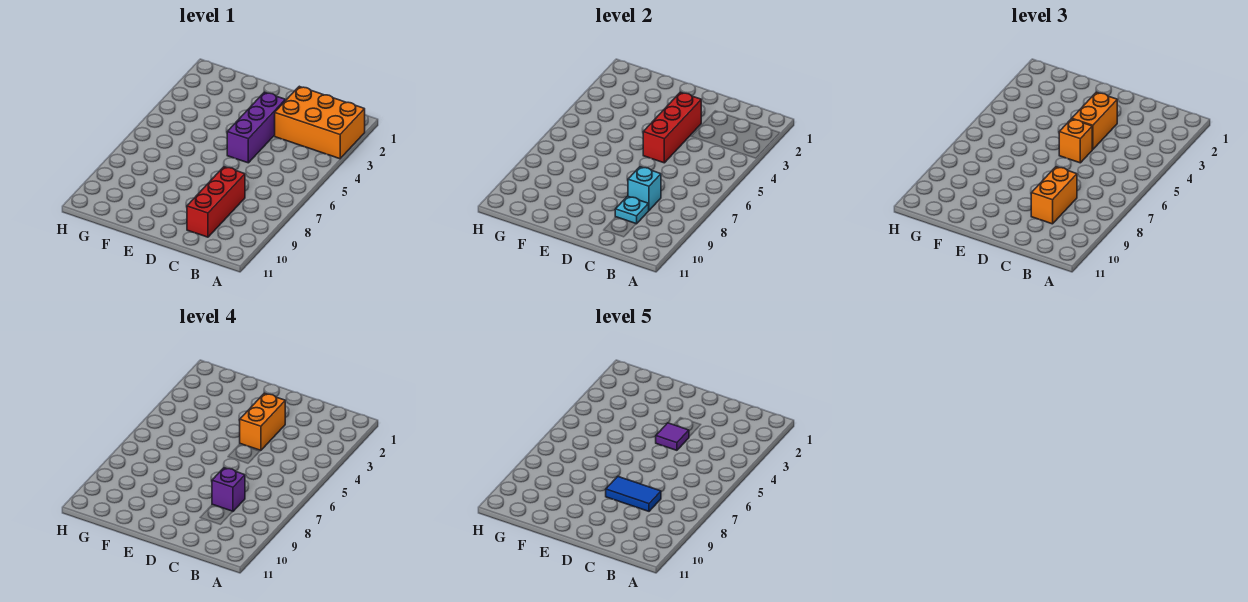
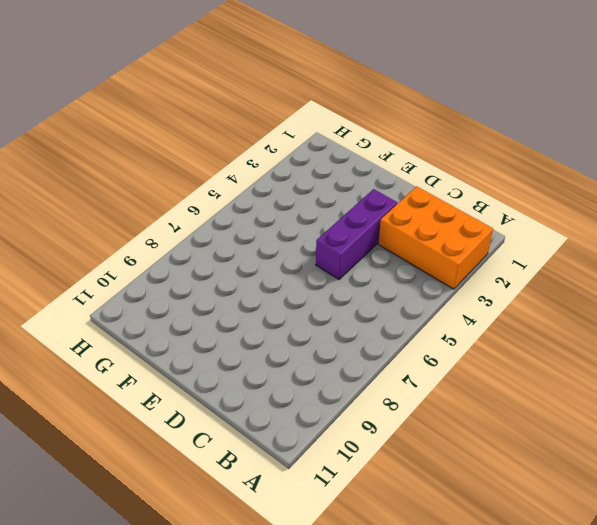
none -> red brick C8:C10 level 1
none -> cyan brick C8 level 2
none -> cyan plate C9 level 2

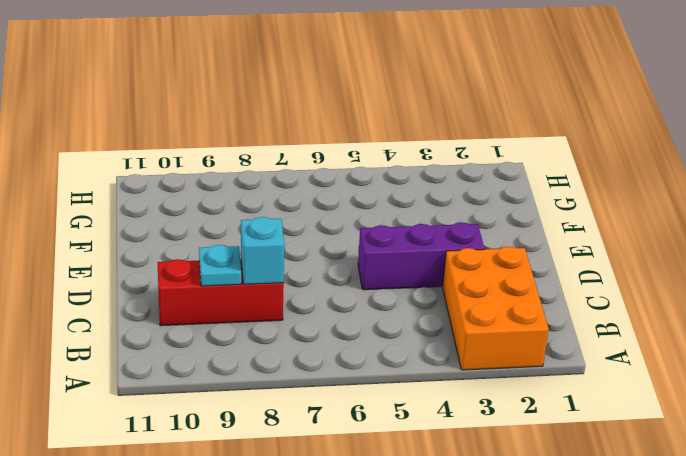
none -> red brick D3:D5 level 2
none -> orange brick C8:C9 level 3
none -> orange brick D3:D4 level 3

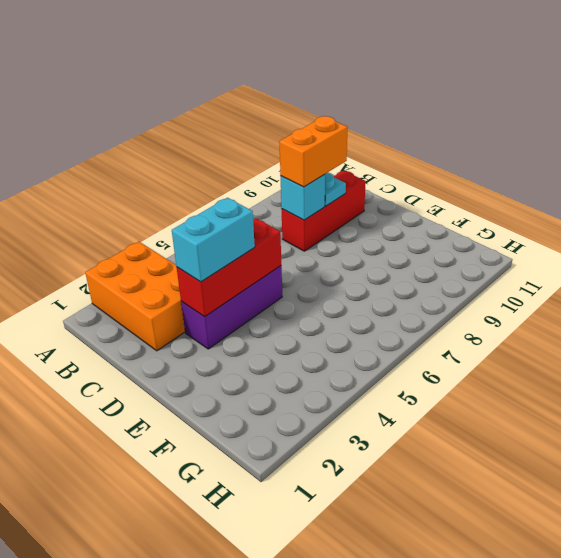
cyan brick D3:D4 level 3 -> orange brick D3:D4 level 3
none -> orange brick D5 level 3
none -> purple brick C8 level 4
none -> orange brick D3:D4 level 4

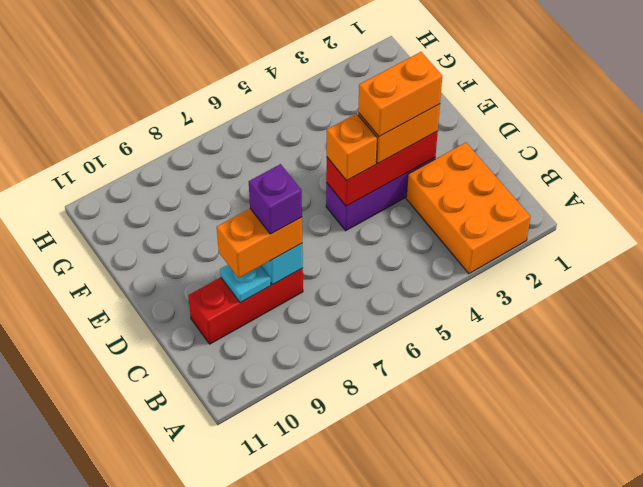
none -> blue tile C8:D8 level 5
none -> purple tile D4 level 5

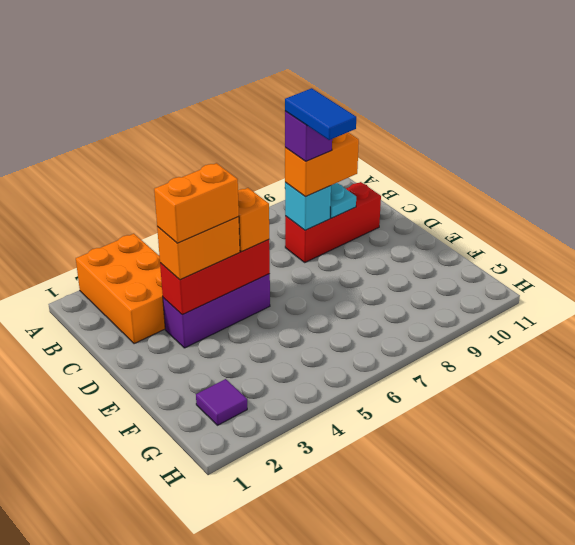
purple tile G2 level 1 -> purple tile D4 level 5

